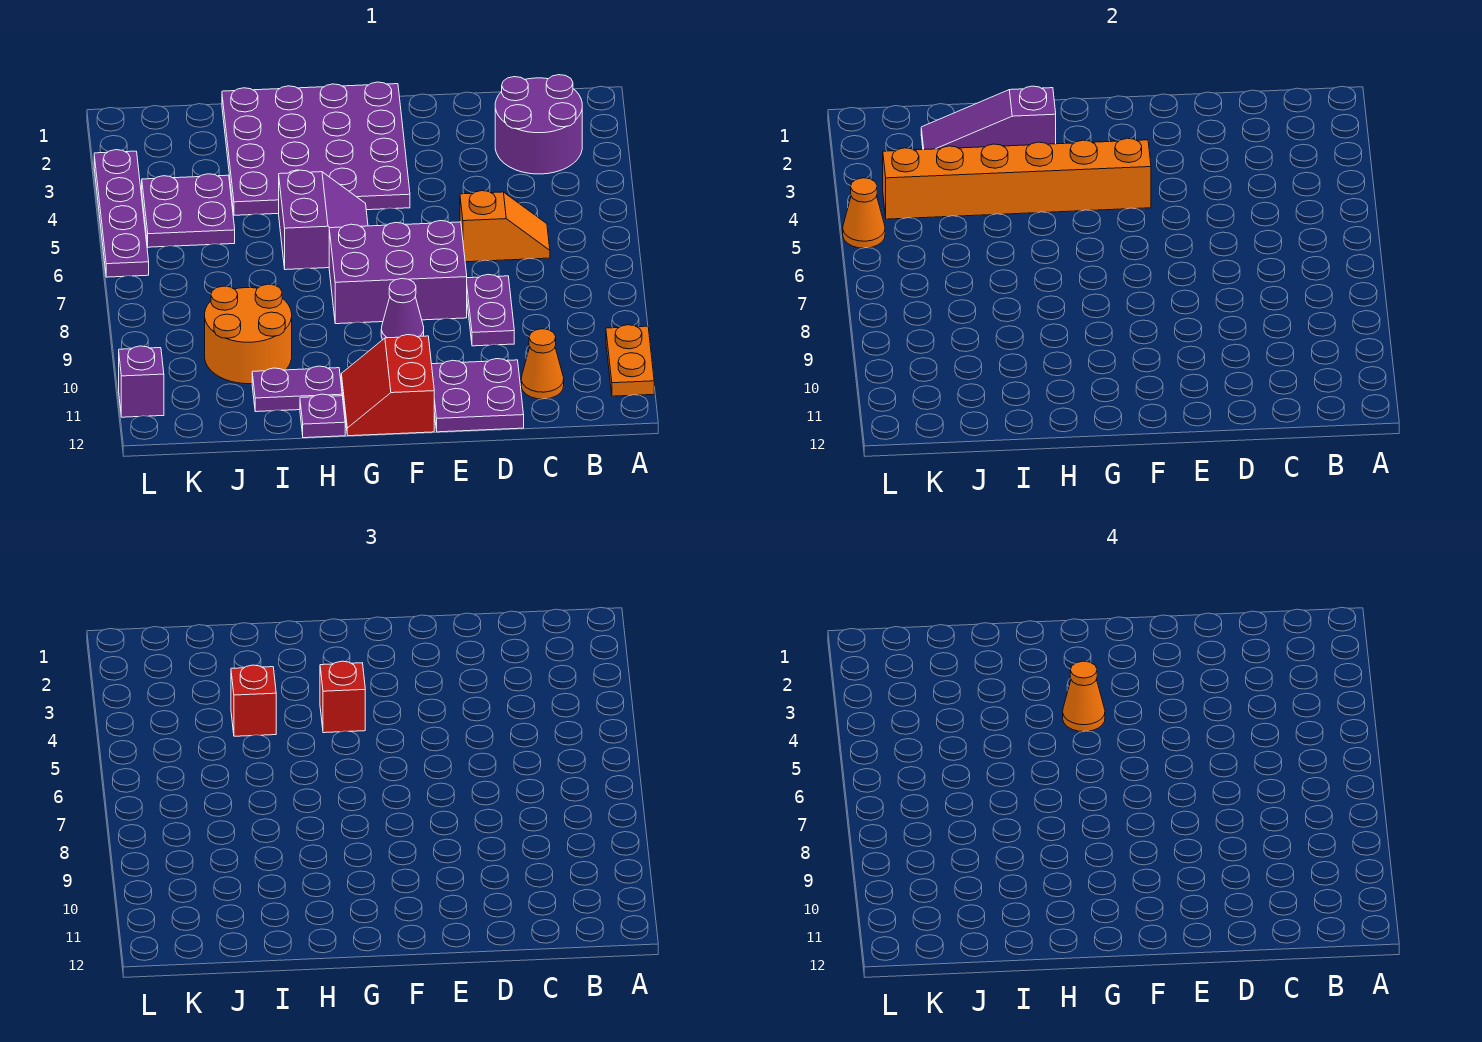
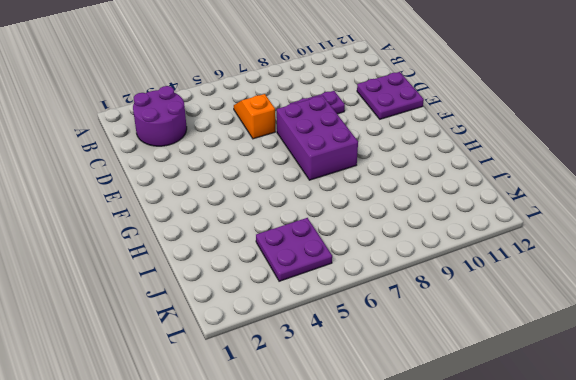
none -> orange plate A10:A11 level 1
none -> orange cone C11 level 1
none -> purple plate F1:I4 level 1

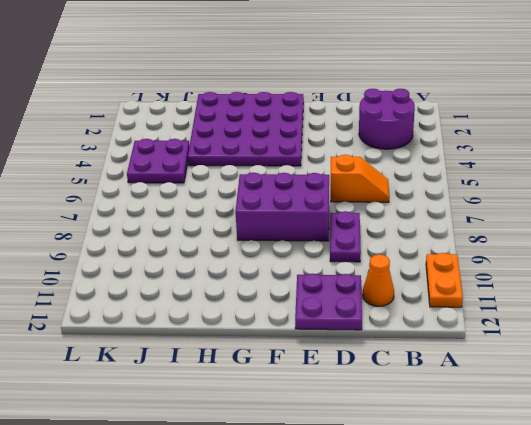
none -> purple cone F9 level 1
none -> red slope F11:G12 level 1 top F
none -> purple slope G5:H6 level 1 top H

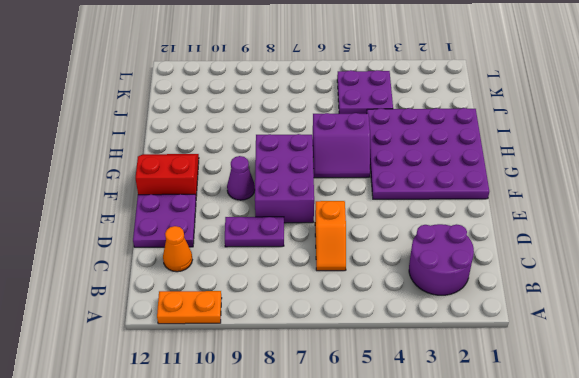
none -> purple plate H11:I11 level 1
none -> purple plate H12 level 1
none -> orange round brick I9:J10 level 1

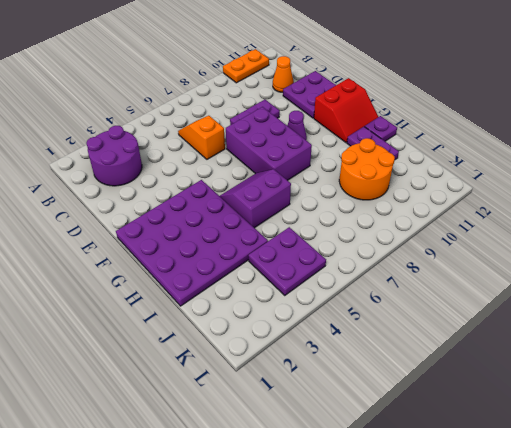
none -> purple plate L3:L6 level 1
none -> purple brick L11 level 1
none -> orange brick F4:K4 level 2

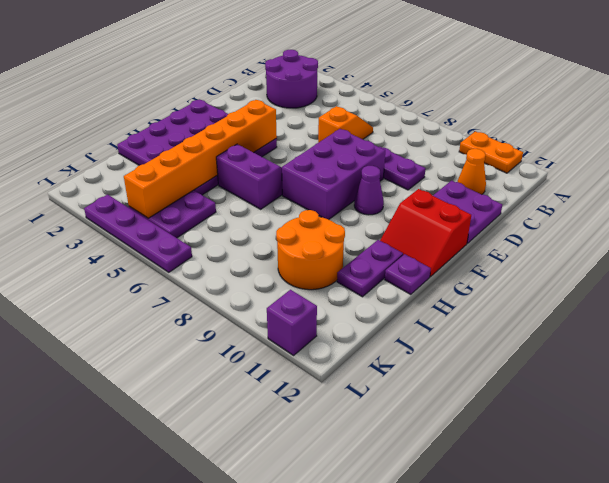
none -> purple slope H2:J2 level 2 top H
none -> orange cone L5 level 2
none -> red brick G4 level 3

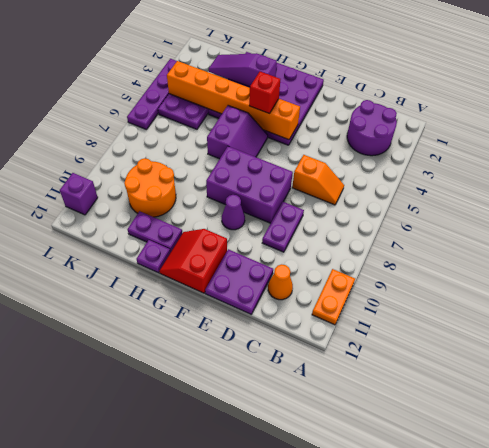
none -> orange cone L5 level 2
none -> red brick I4 level 3
none -> orange cone G4 level 4

